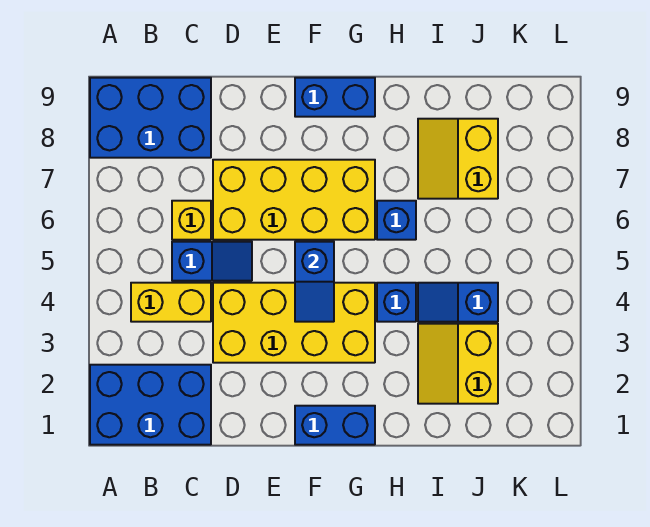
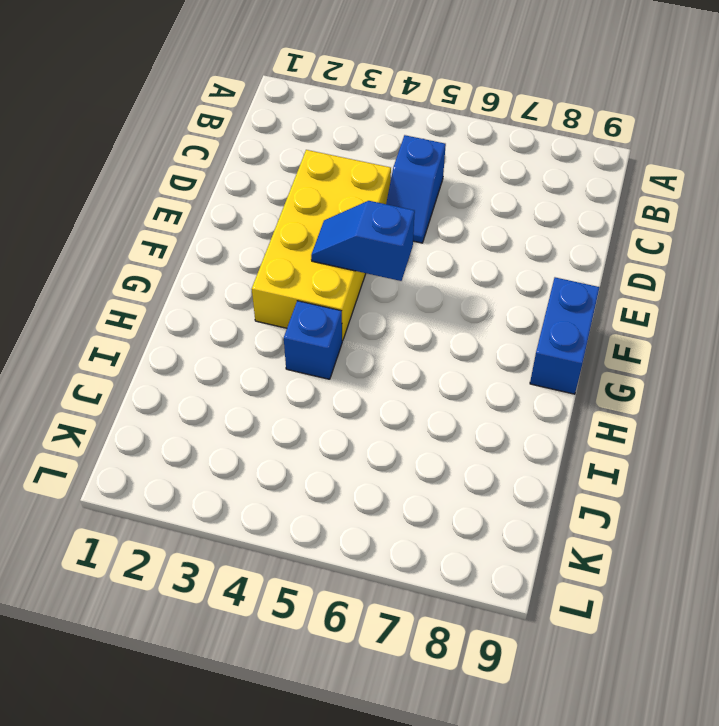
none -> blue brick A1:C2 level 1
none -> blue brick A8:C9 level 1
none -> yellow brick B4:C4 level 1

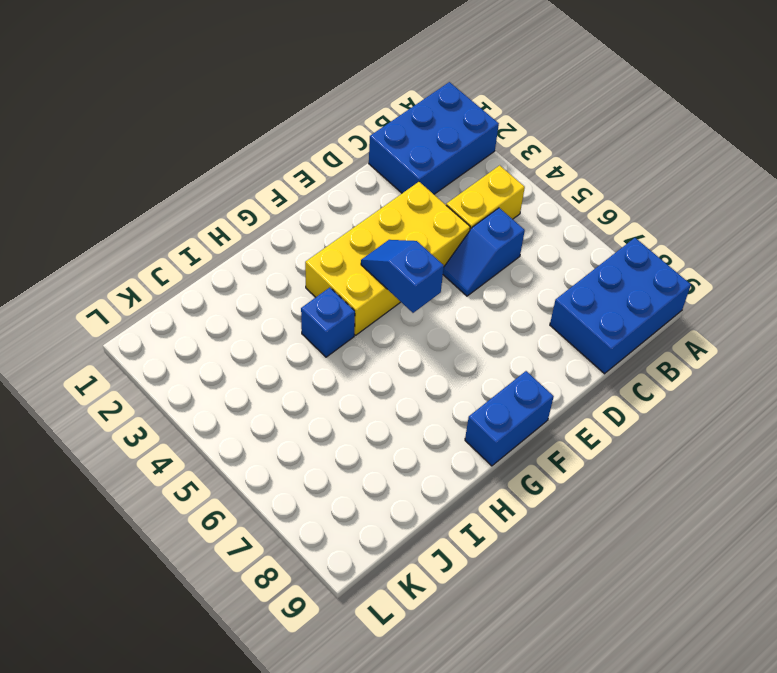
none -> yellow brick C6 level 1
none -> yellow brick D6:G7 level 1
none -> blue brick F1:G1 level 1

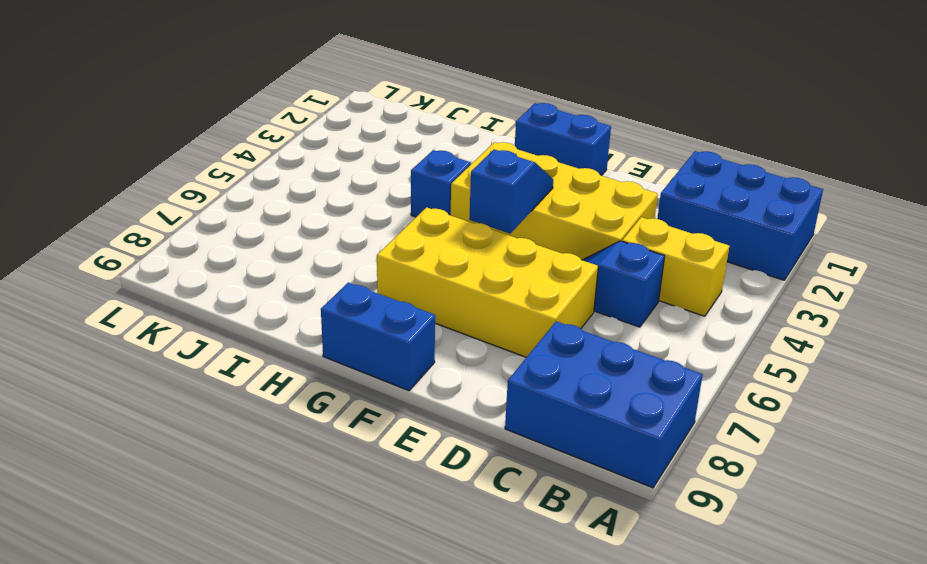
none -> yellow brick C6 level 1
none -> blue brick H6 level 1
none -> yellow slope I2:J3 level 1 top J

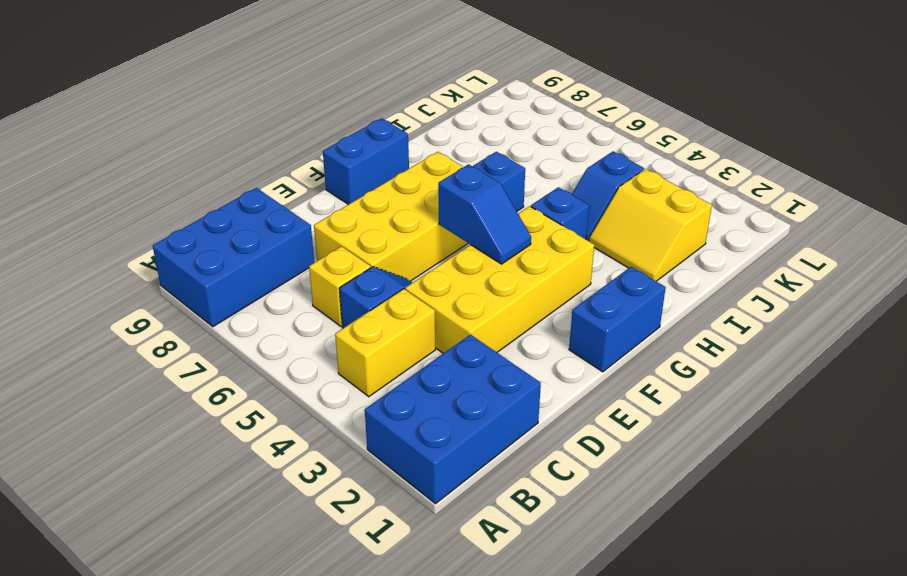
none -> yellow slope I7:J8 level 1 top J

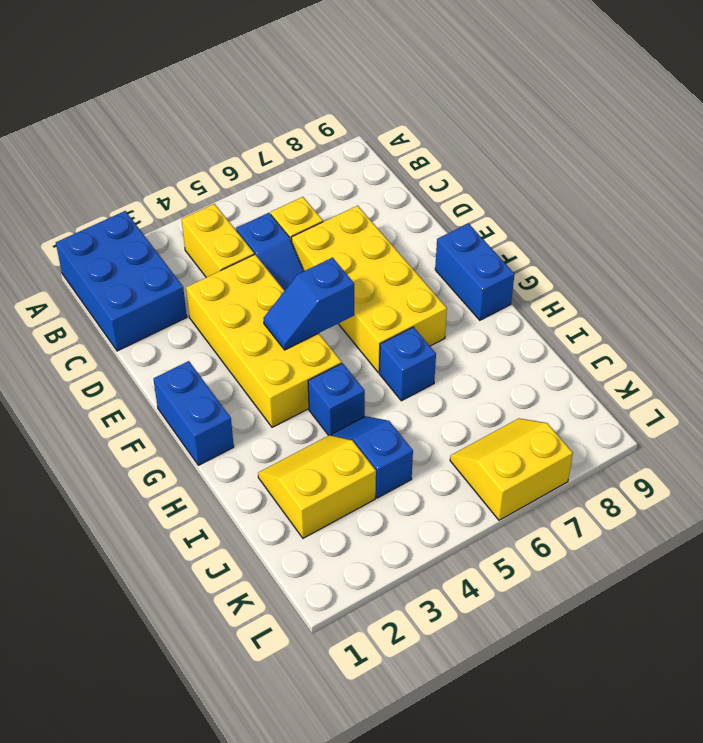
yellow slope K6:L7 level 1 top L -> yellow slope I7:J8 level 1 top J
none -> blue brick A8:C9 level 1

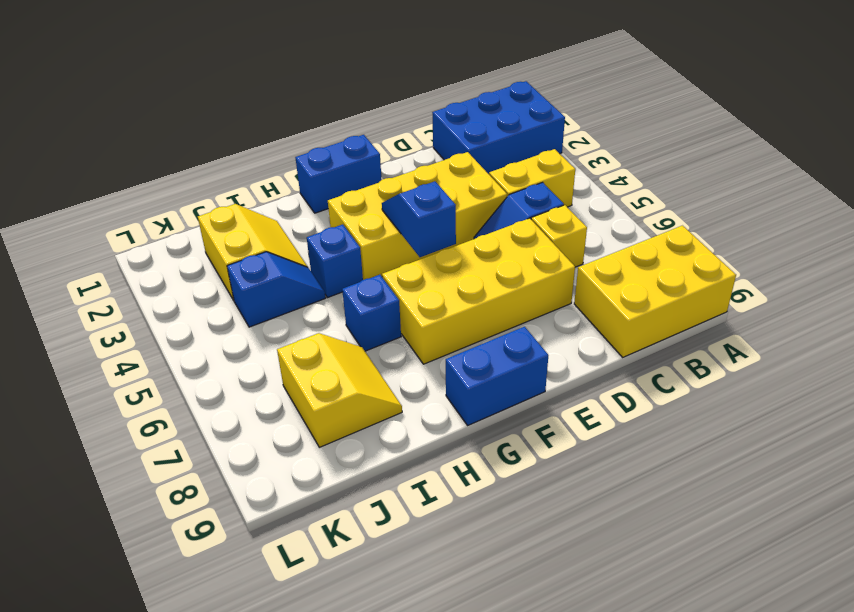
yellow brick A8:C9 level 1 -> blue brick A8:C9 level 1

